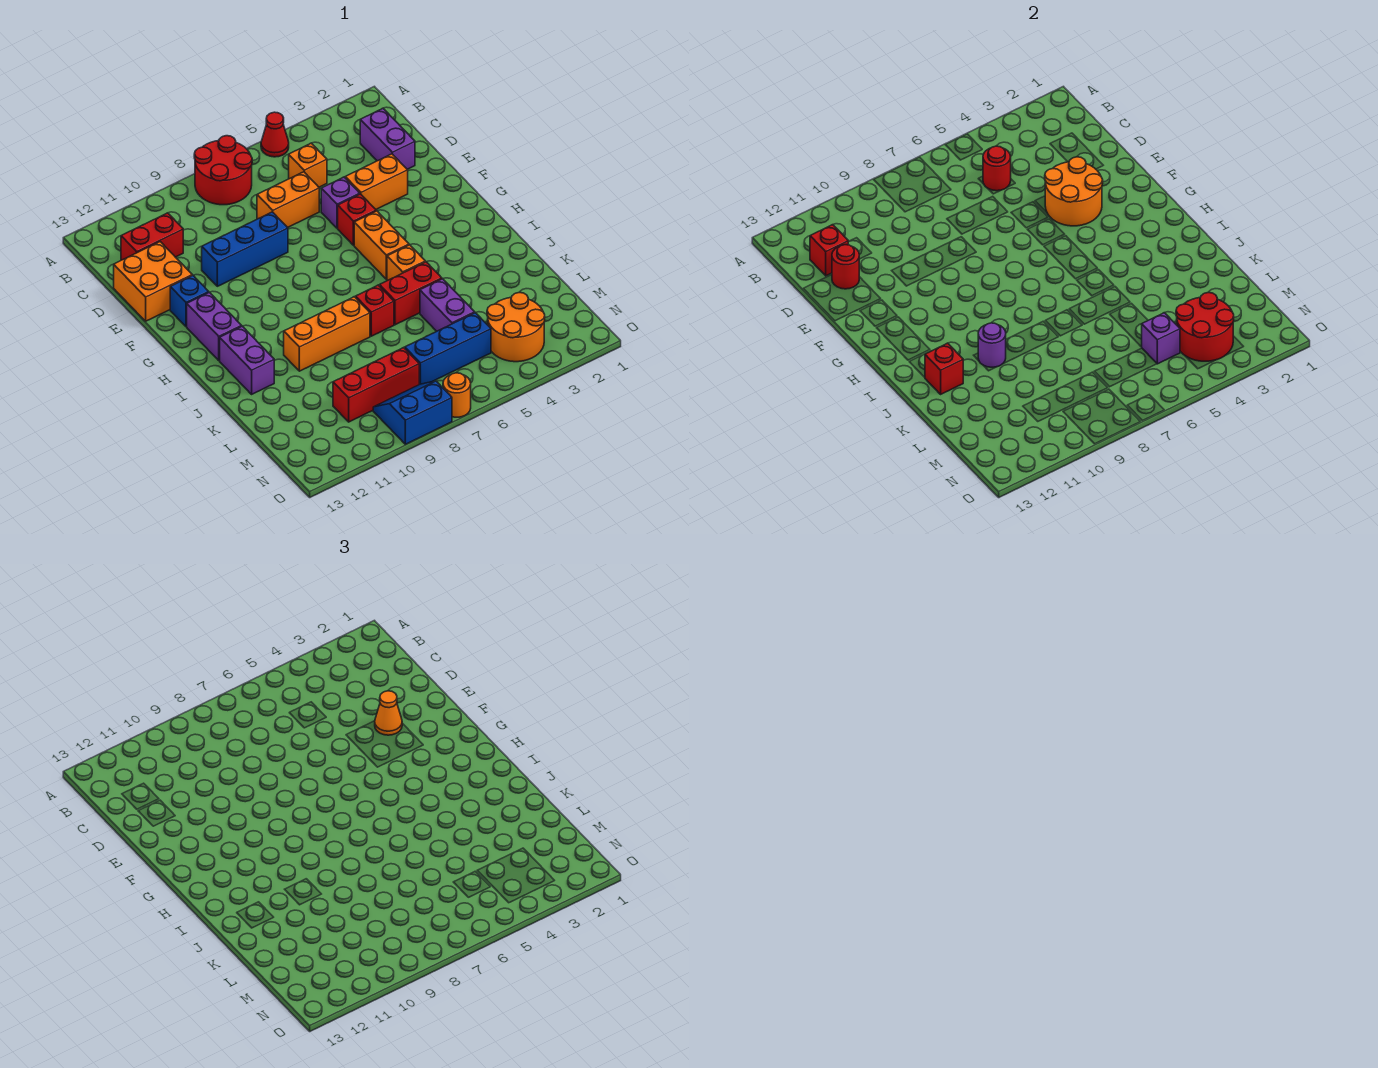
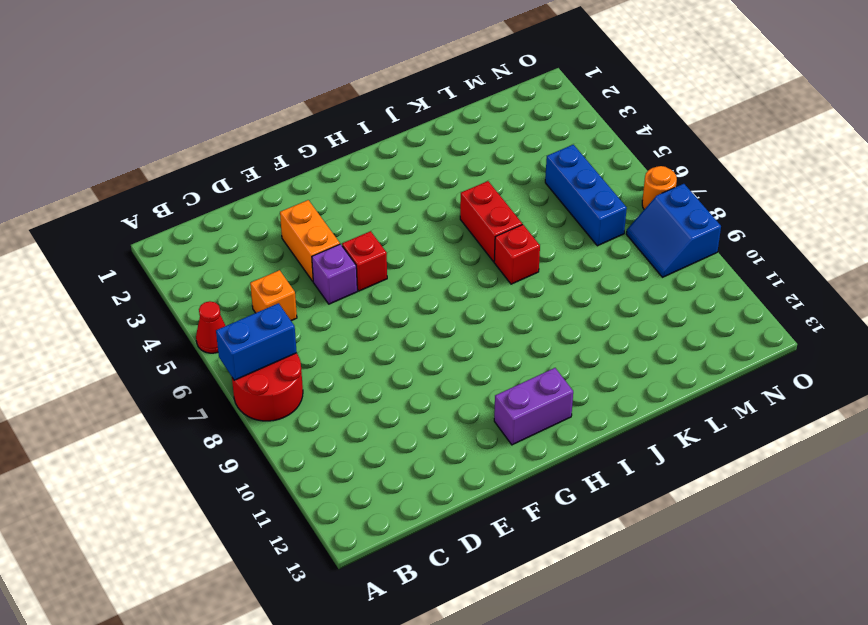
blue brick A7:B7 level 2 -> none
none -> purple brick C2:D2 level 1
none -> red brick C11:C12 level 1
none -> orange brick D6:D7 level 1
none -> orange brick D12:E13 level 1

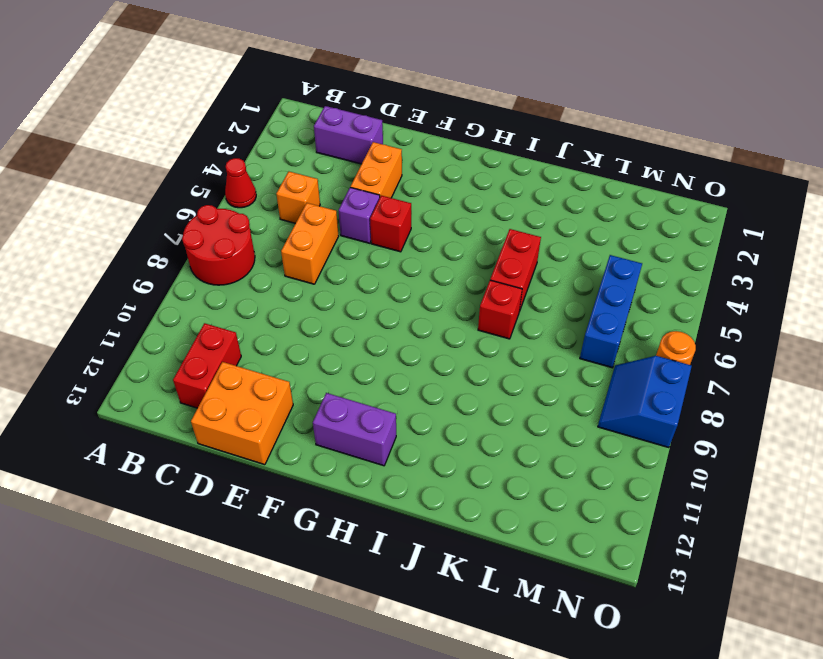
none -> blue brick E8:E10 level 1
none -> blue brick F12 level 1
none -> orange brick G5:H5 level 1
none -> orange brick I5 level 1

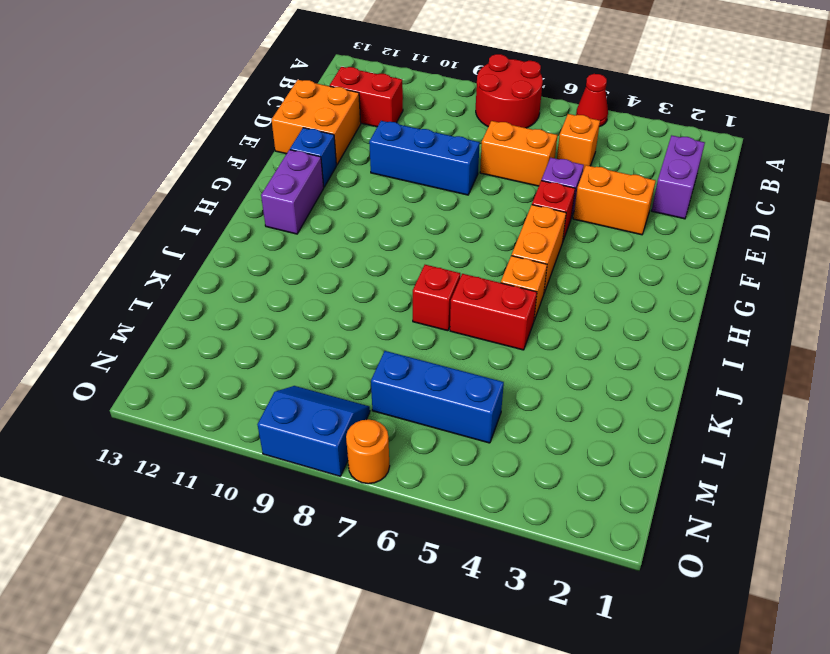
none -> purple brick I12:J12 level 1
none -> orange brick J8:J10 level 1
none -> purple brick K5:L5 level 1
none -> orange round brick M3:N4 level 1

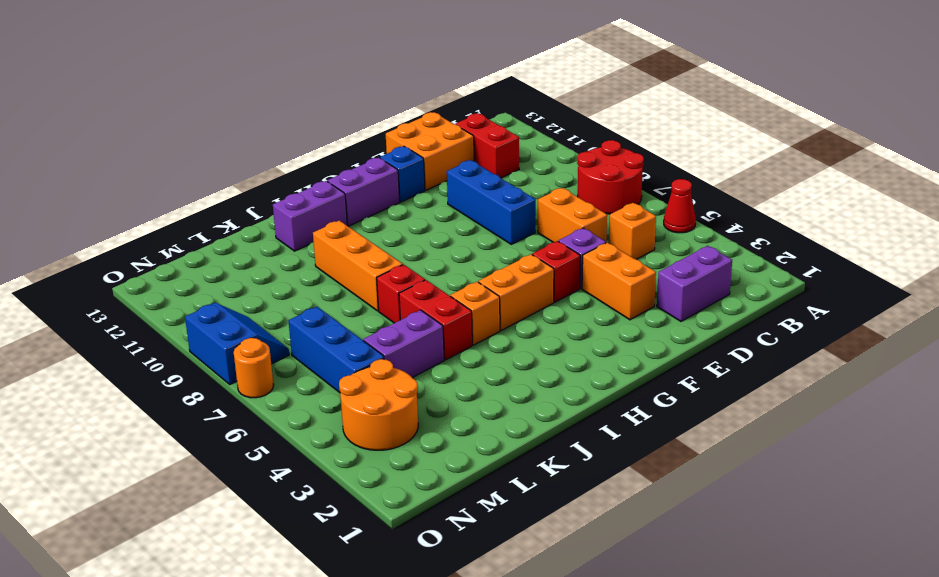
none -> red brick M8:M10 level 1
none -> red round brick C5 level 2
none -> red brick C12 level 2
none -> red round brick D12 level 2

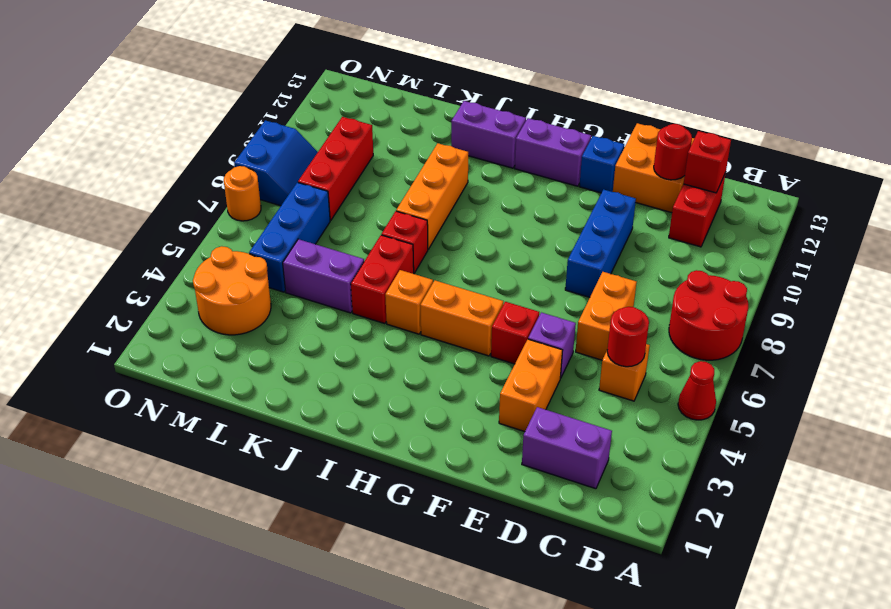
none -> orange round brick E3:F4 level 2
none -> purple round brick J10 level 2
none -> red brick J12 level 2
none -> red round brick M3:N4 level 2

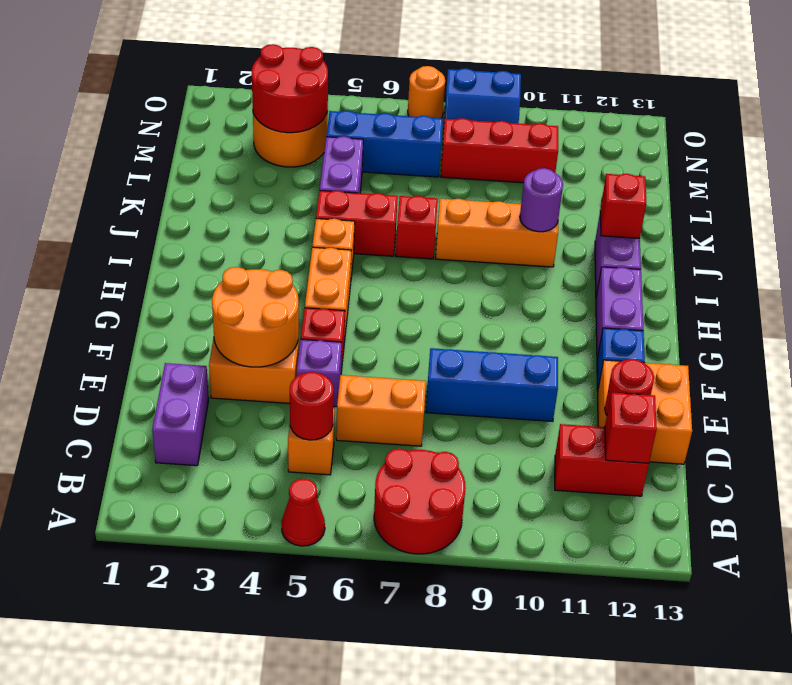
none -> purple brick M5 level 2
none -> orange cone E3 level 3

